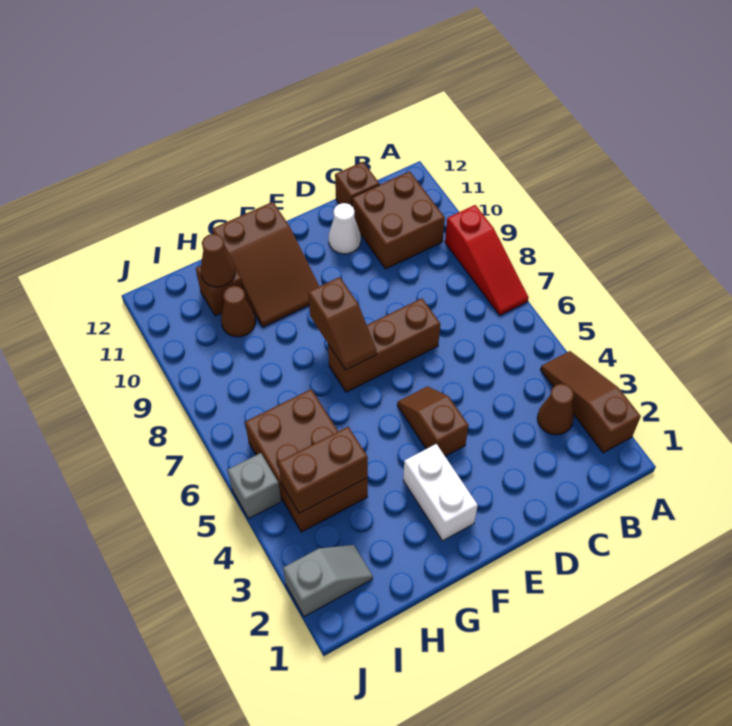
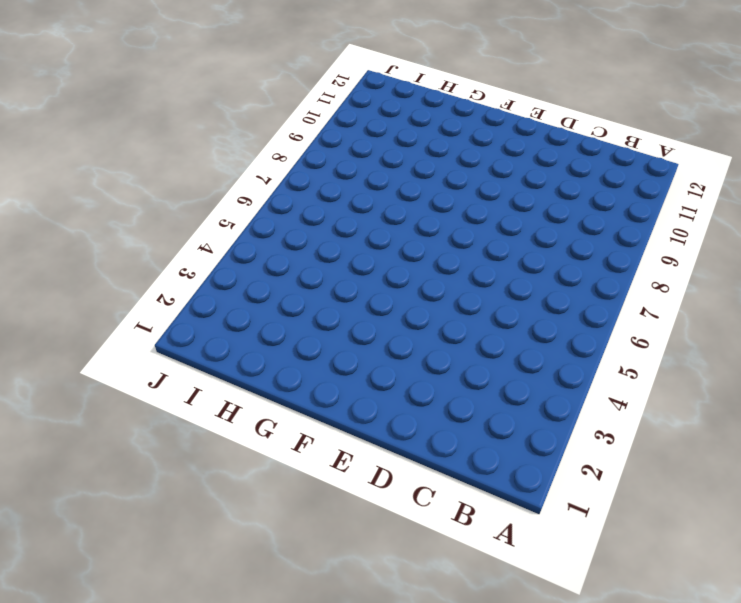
none -> brown slope A2:A4 level 1 top 2
none -> red slope A7:A9 level 1 top 9
none -> brown cone B3 level 1

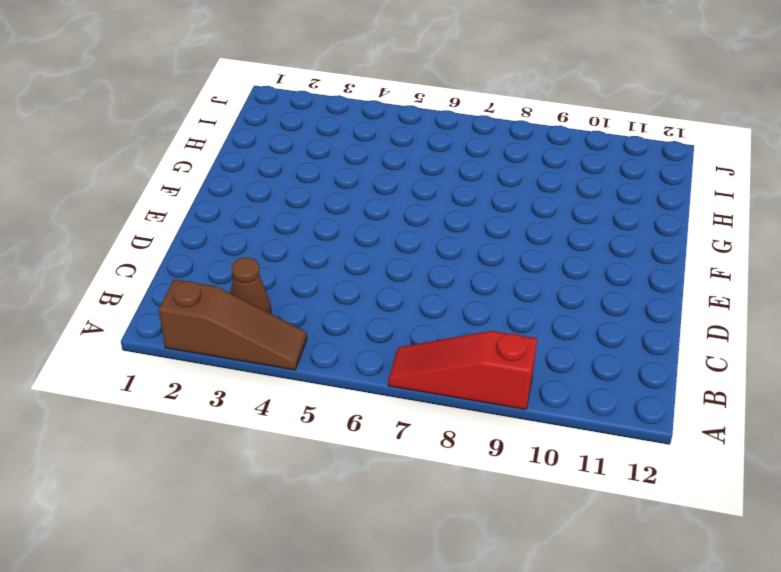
none -> brown brick B10:C11 level 1
none -> brown brick C12 level 1
none -> brown brick D7:F7 level 1

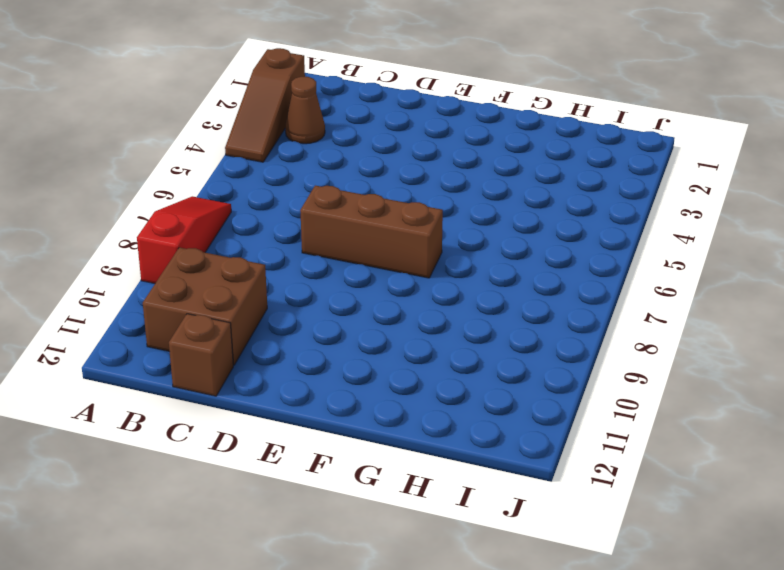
none -> white cone D11 level 1
none -> brown slope E4:E5 level 1 top 4
none -> white brick F2:F3 level 1

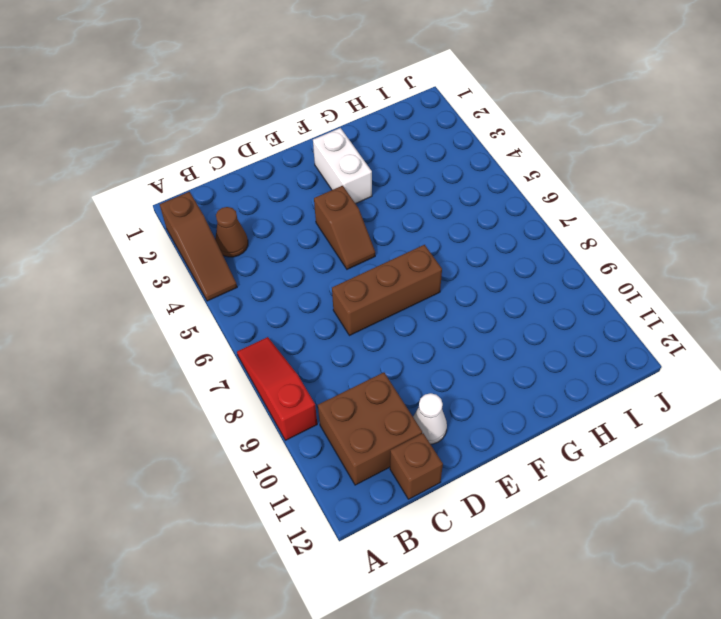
none -> brown slope F10:G12 level 1 top 12
none -> brown brick H4:I6 level 1
none -> brown cone H10 level 1

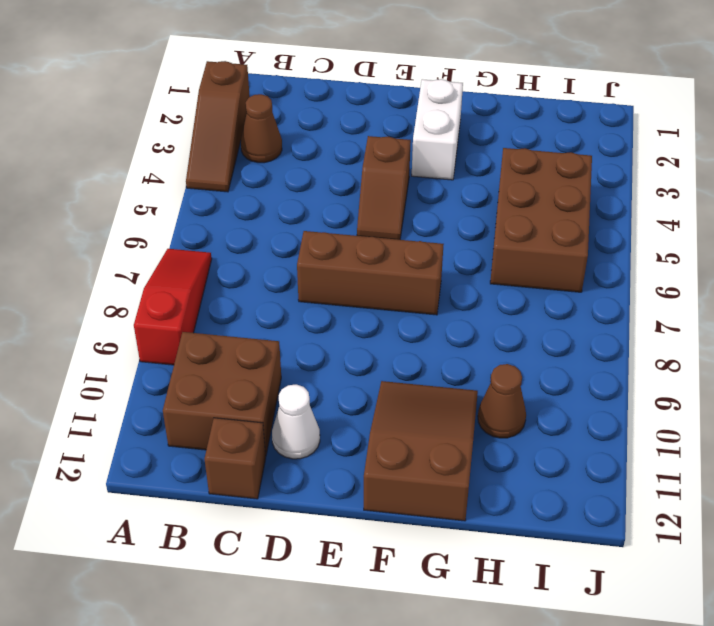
none -> brown brick H11 level 1
none -> grey slope I2:J2 level 1 top J
none -> grey brick J5 level 1

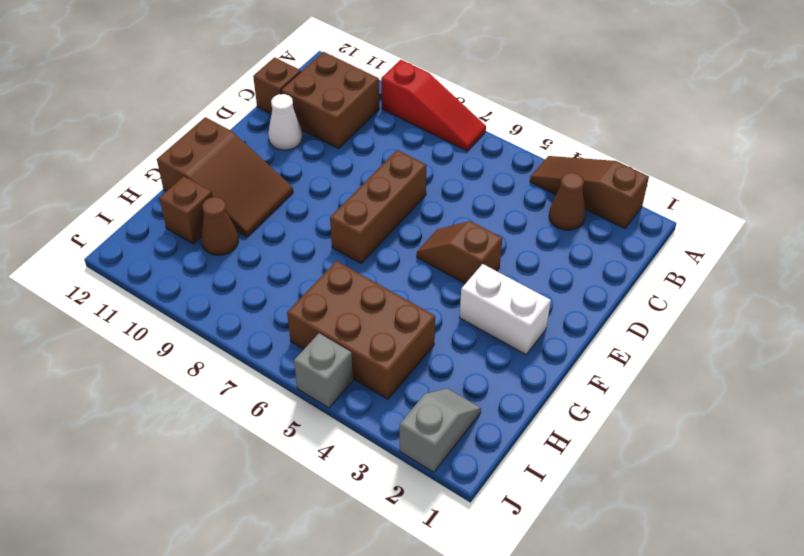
none -> brown slope F7:F8 level 2 top 8
none -> brown brick H4:I4 level 2
none -> brown cone H11 level 2

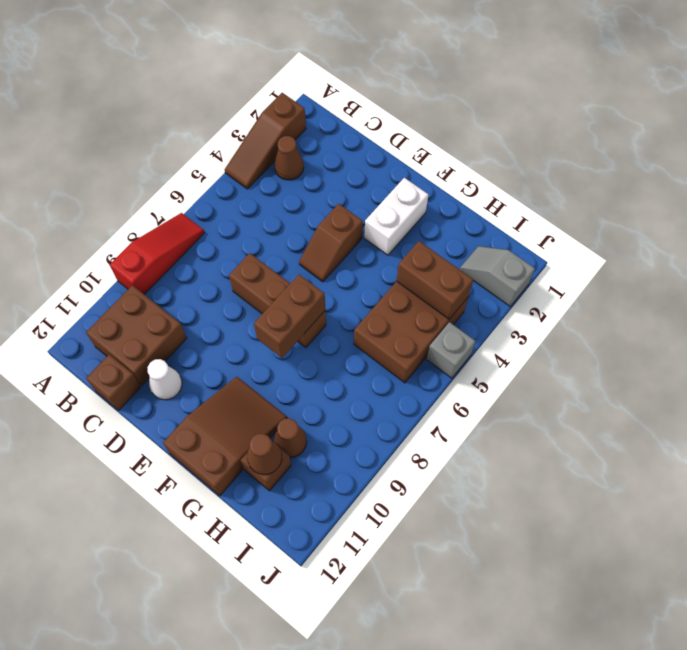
brown brick F7:F8 level 2 -> brown slope F7:F8 level 2 top 8

